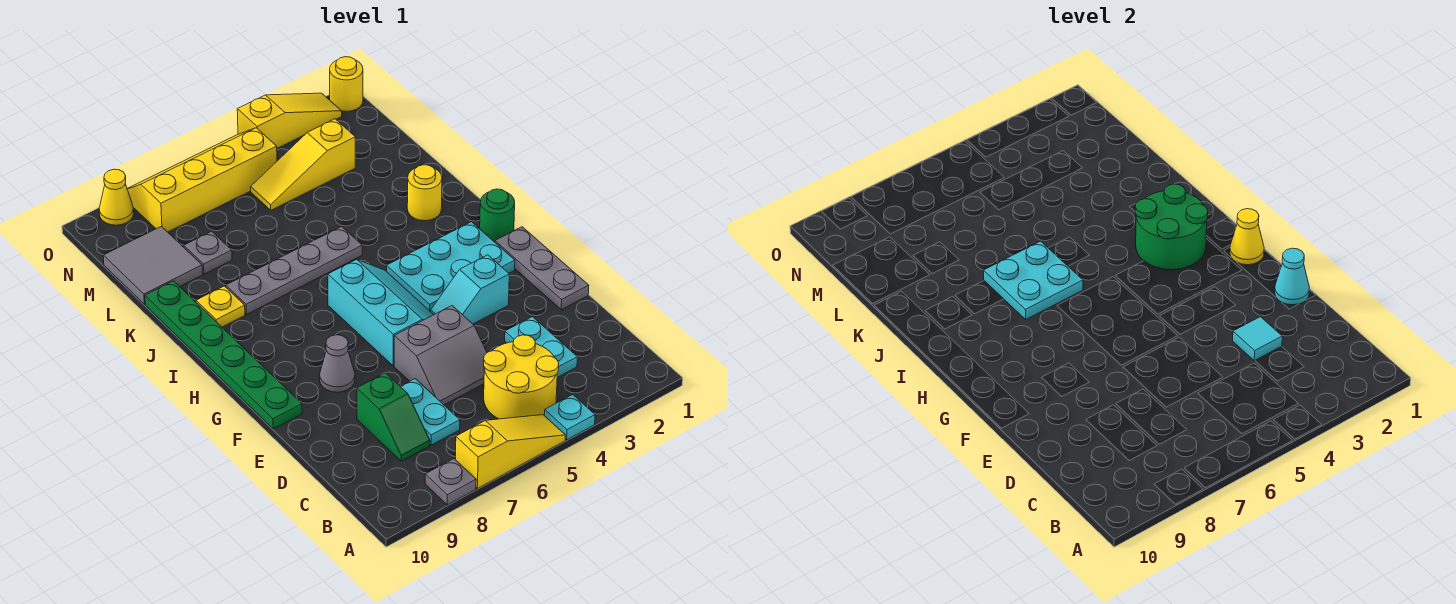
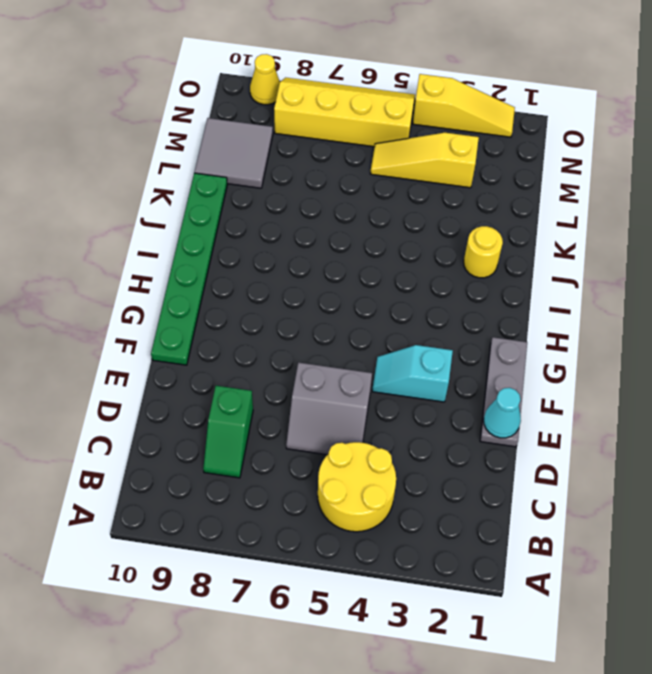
none -> cyan plate A4 level 1
none -> yellow slope A5:A7 level 1 top 7
none -> grey plate A8 level 1
none -> cyan plate C3:D3 level 1

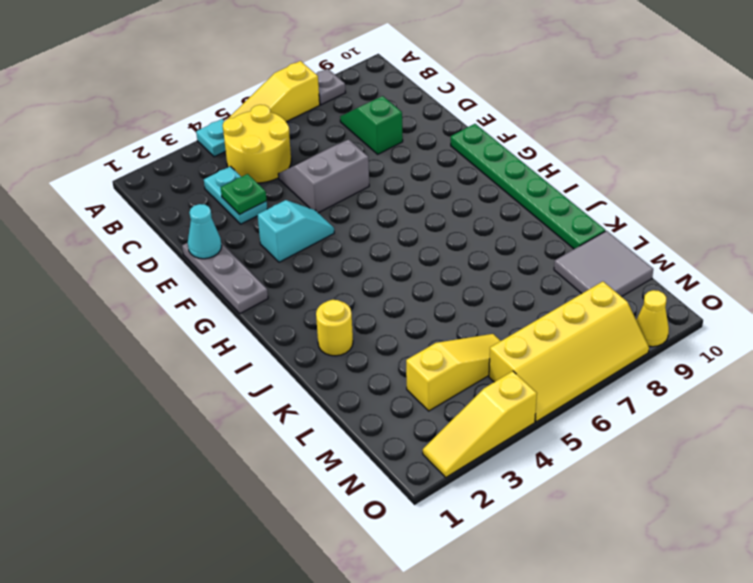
green plate D3 level 2 -> cyan tile D3 level 2
none -> cyan plate C7:D7 level 1
none -> cyan slope F5:H6 level 1 top 6
none -> grey cone F8 level 1
none -> cyan plate G2:H4 level 1

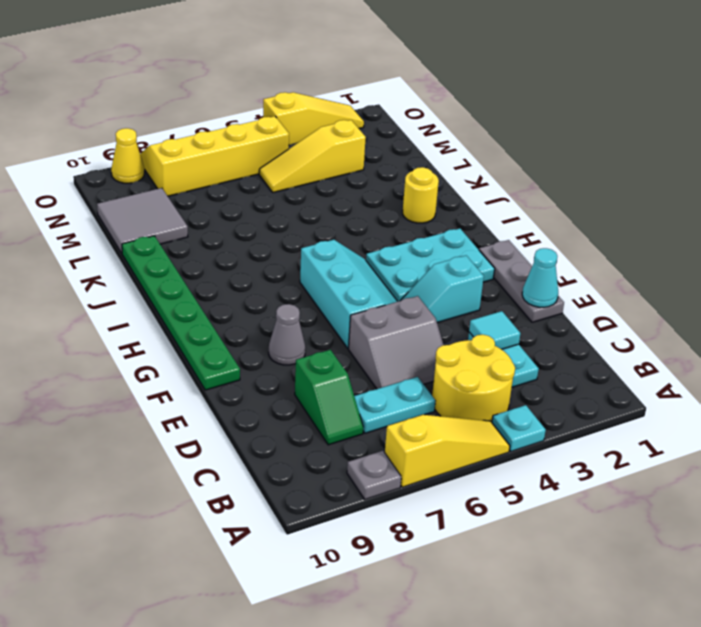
cyan plate C6:C7 level 1 -> cyan plate C7:D7 level 1
none -> green round brick H1 level 1
none -> grey plate J5:J8 level 1
none -> yellow plate J9 level 1
none -> grey plate L8 level 1

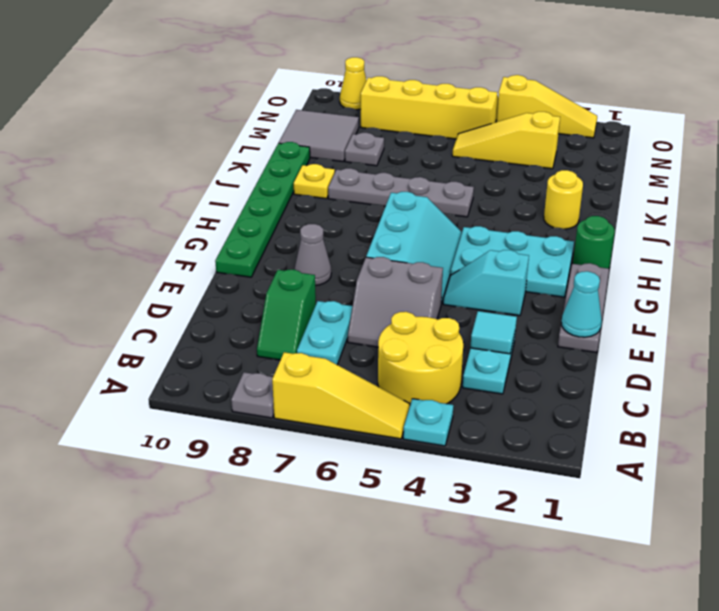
none -> yellow round brick O1 level 1
none -> yellow cone G1 level 2
none -> green round brick H2:I3 level 2
none -> cyan plate I6:J7 level 2

